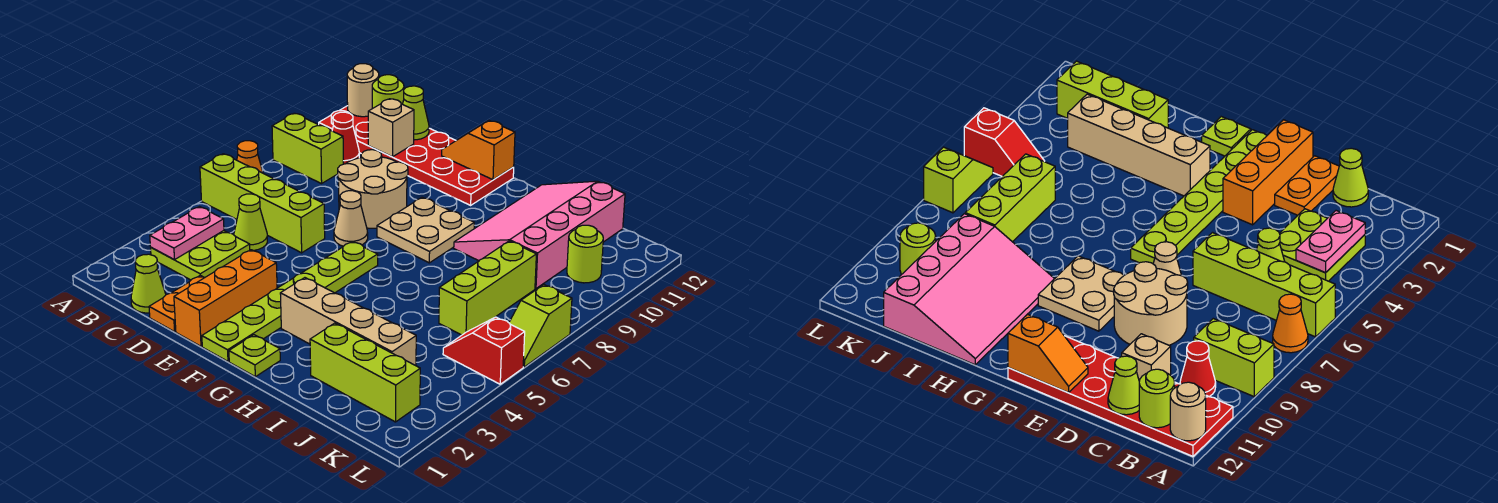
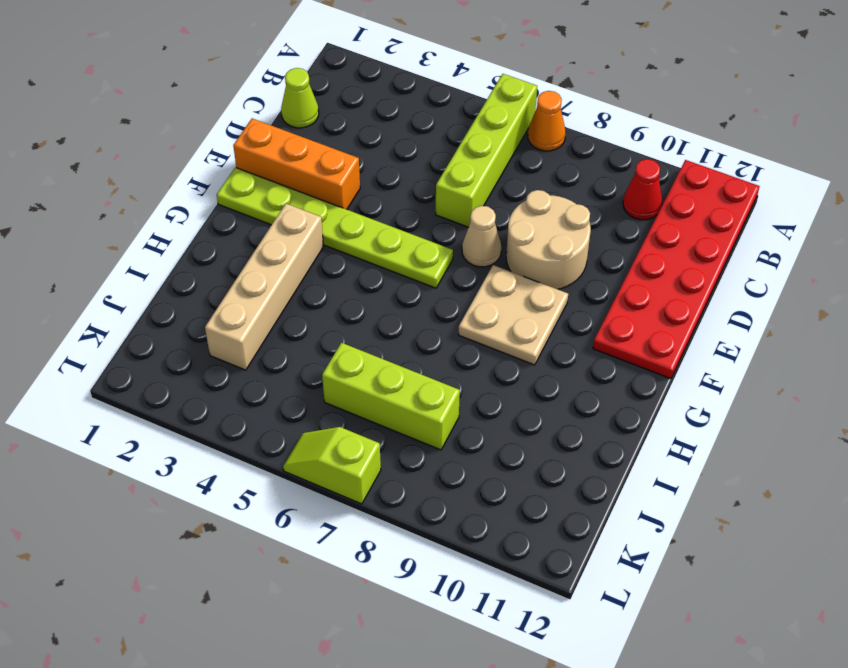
none -> lime brick A9:B9 level 1
none -> lime plate B3:C4 level 1
none -> lime cone C5 level 1

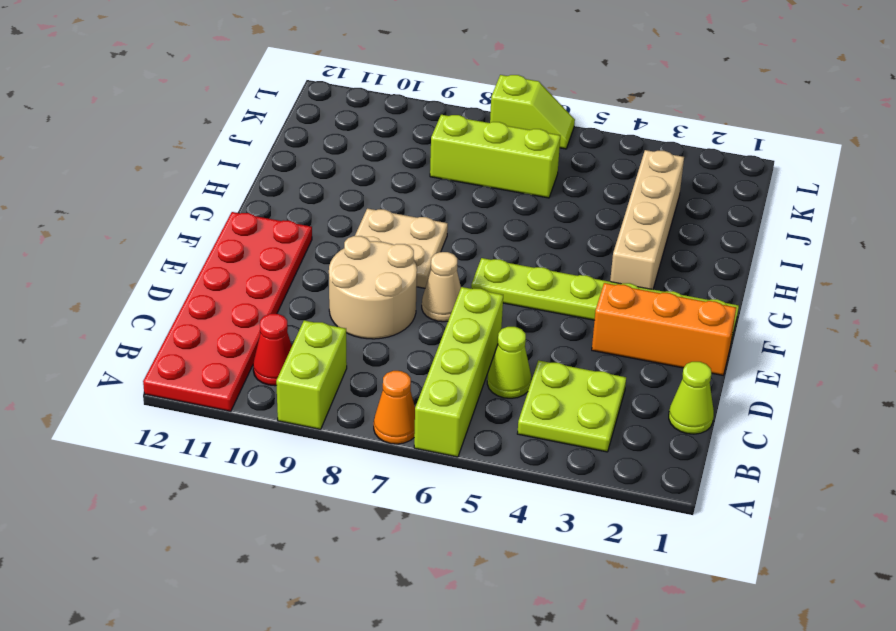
none -> orange plate D1:D2 level 1
none -> lime plate G1 level 1
none -> pink slope H9:J12 level 1 top J

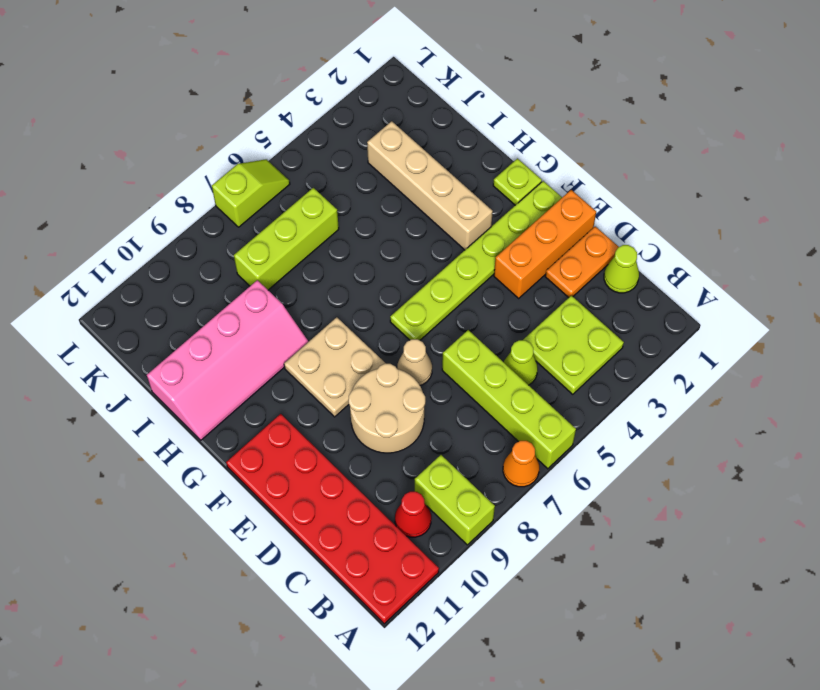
pink slope H9:I12 level 1 top I -> pink slope H9:J12 level 1 top J
none -> lime brick I2:K2 level 1
none -> red slope K5:L5 level 1 top L
none -> lime round brick K10 level 1

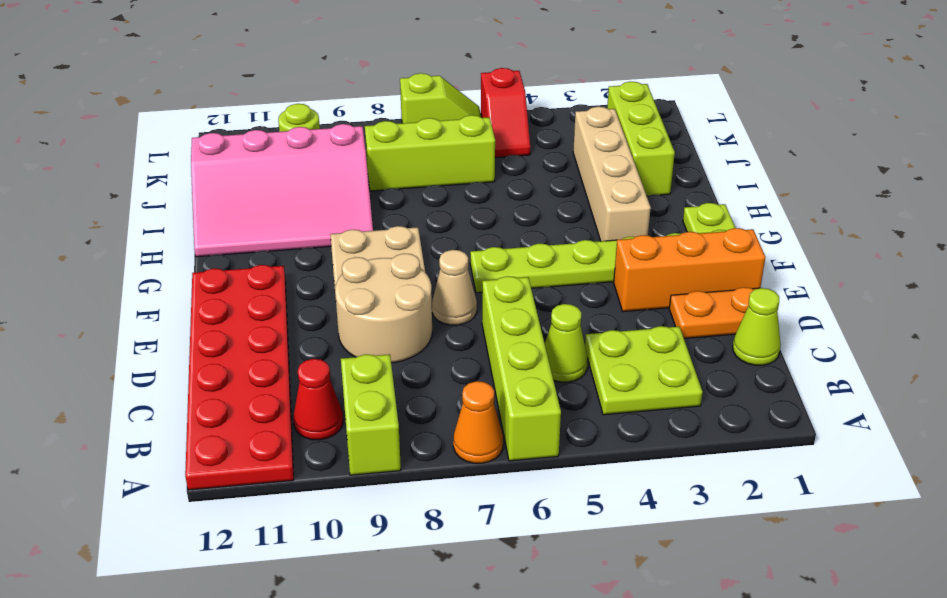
none -> tan round brick A12 level 2
none -> pink plate B3:B4 level 2
none -> lime round brick B12 level 2

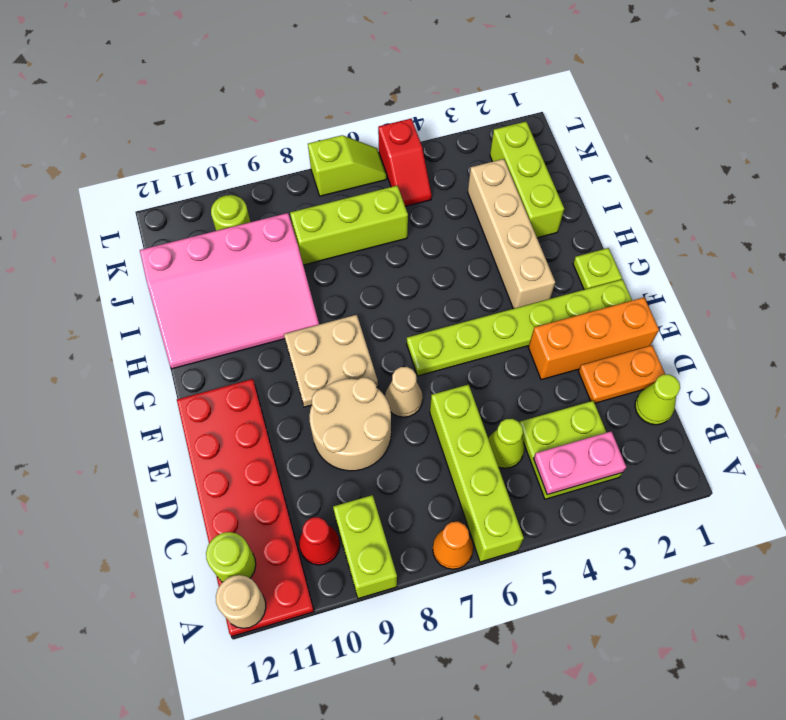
none -> tan brick C11 level 2
none -> lime cone C12 level 2
none -> orange slope E12:F12 level 2 top F

